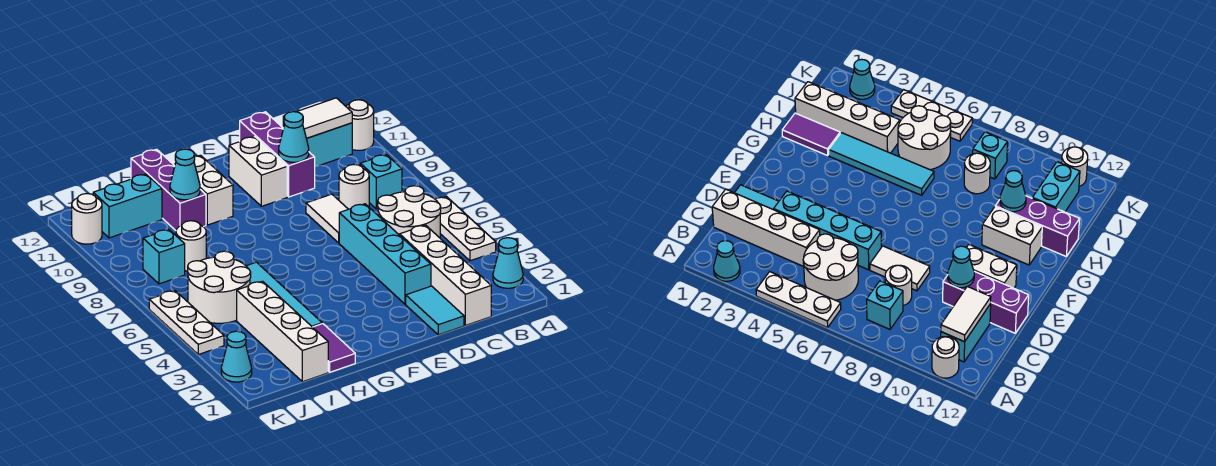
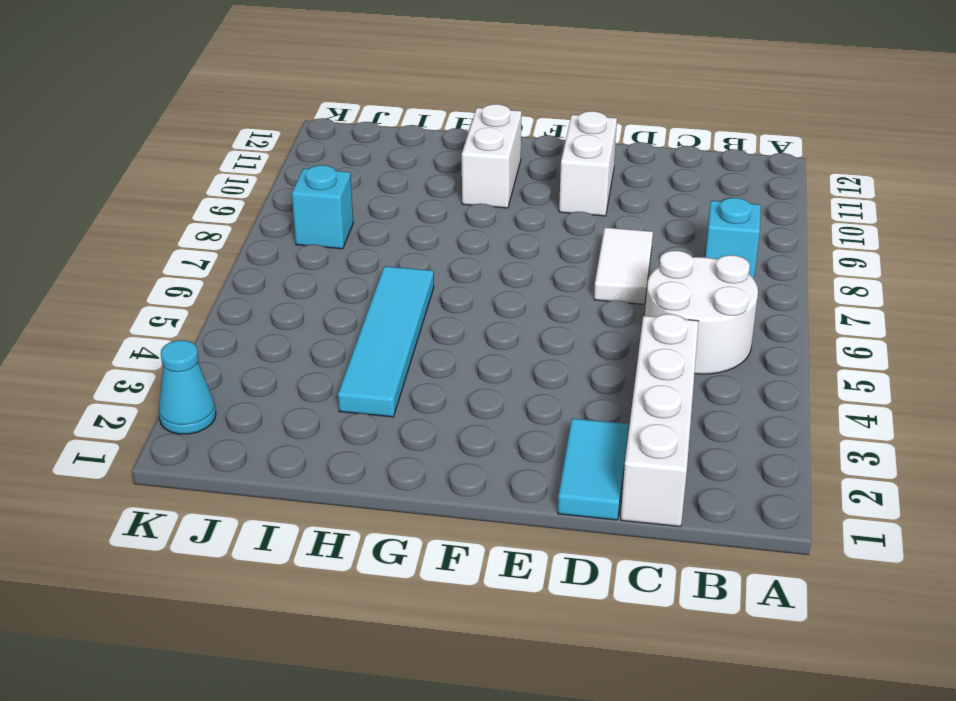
none -> cyan cone A2 level 1
none -> white plate A4:A6 level 1
none -> white round brick A11 level 1

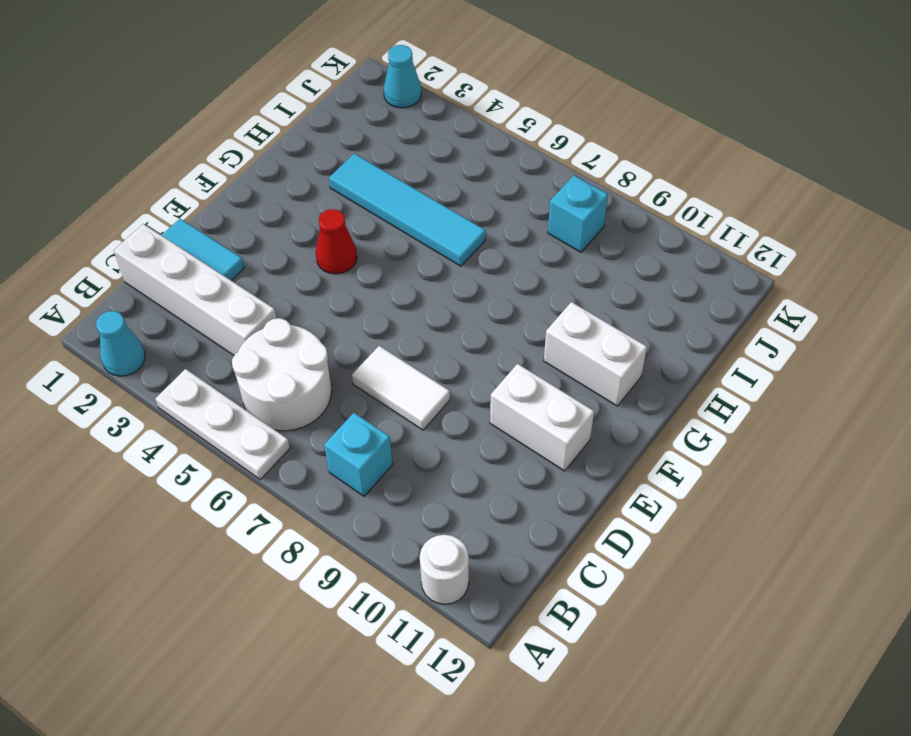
red cone F4 level 1 -> none
none -> cyan brick B11:C11 level 1
none -> white round brick C8 level 1
none -> cyan brick D3:D6 level 1

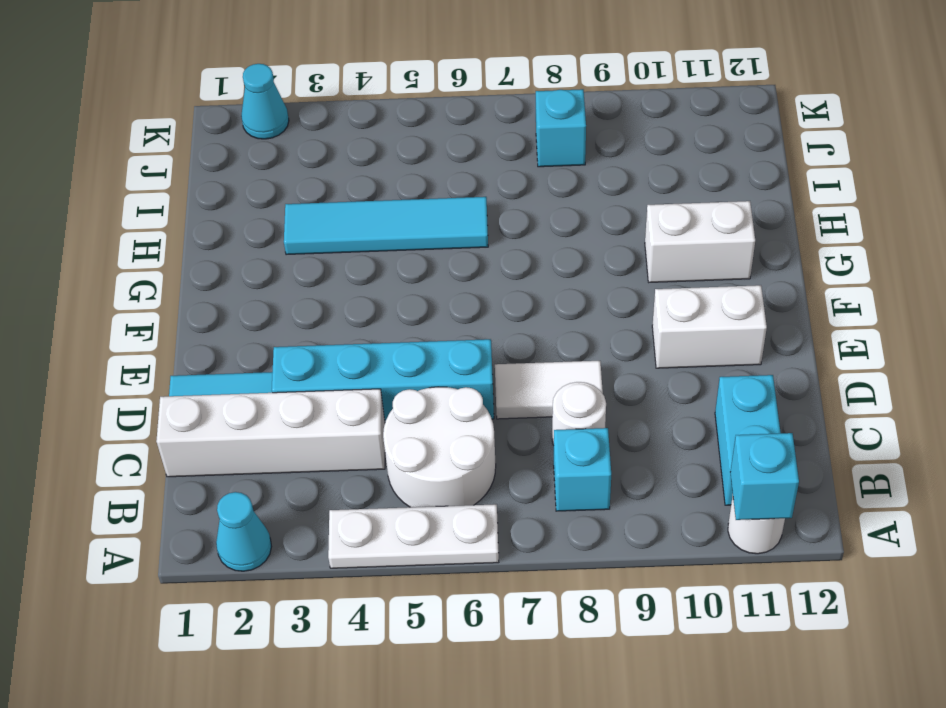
cyan brick A11 level 2 -> none
none -> purple brick D10:D12 level 1
none -> purple tile H1:H2 level 1
none -> purple brick H10:H12 level 1

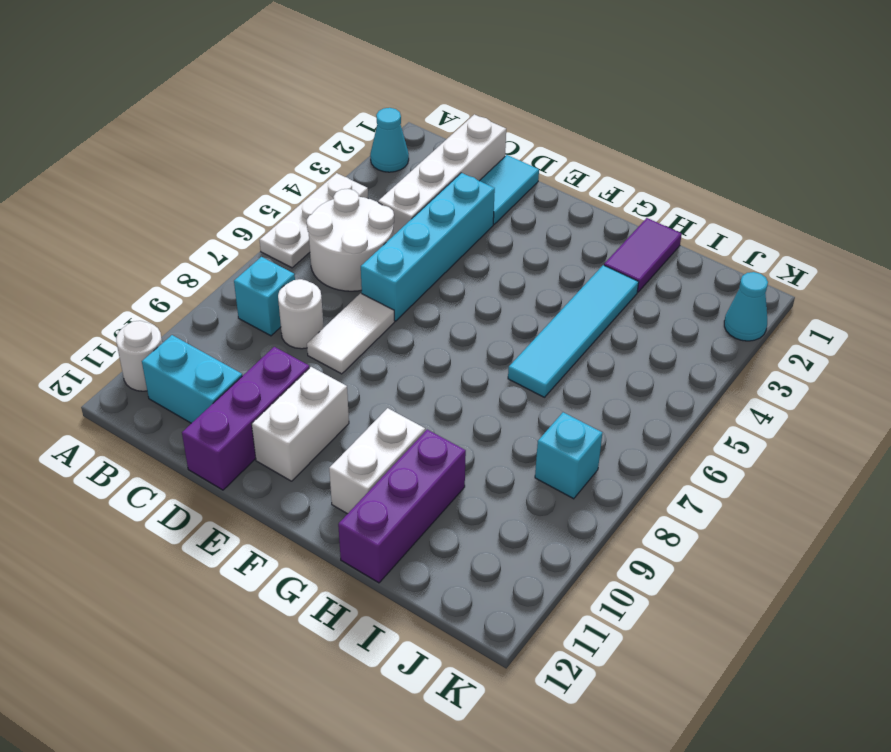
none -> white brick I1:I4 level 1
none -> white round brick I5:J6 level 1
none -> white round brick I8 level 1

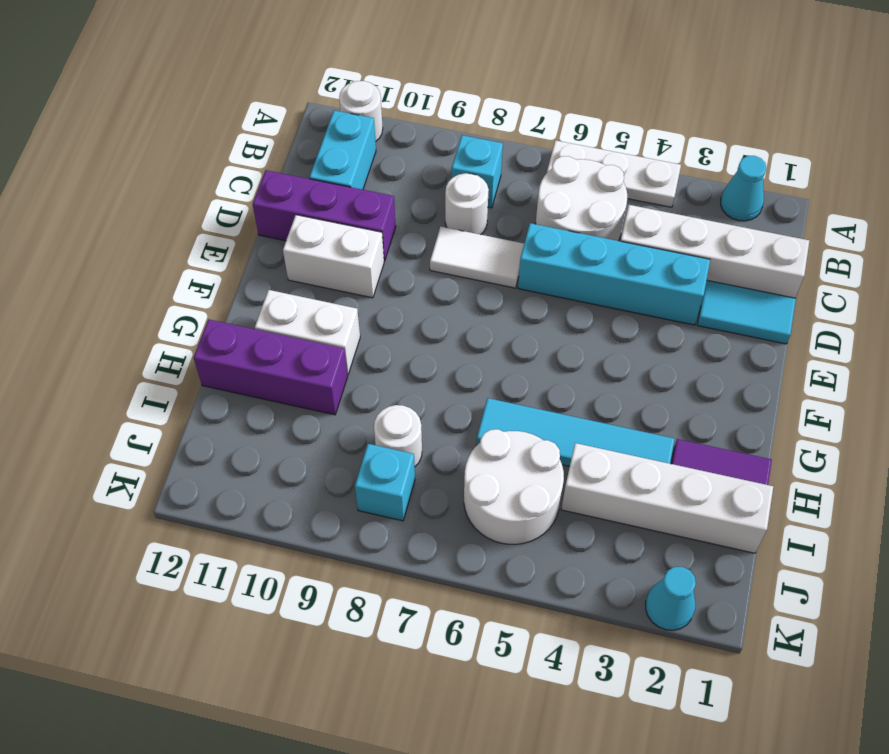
none -> cyan brick I11:J11 level 1
none -> white plate K4:K6 level 1
none -> white round brick K11 level 1

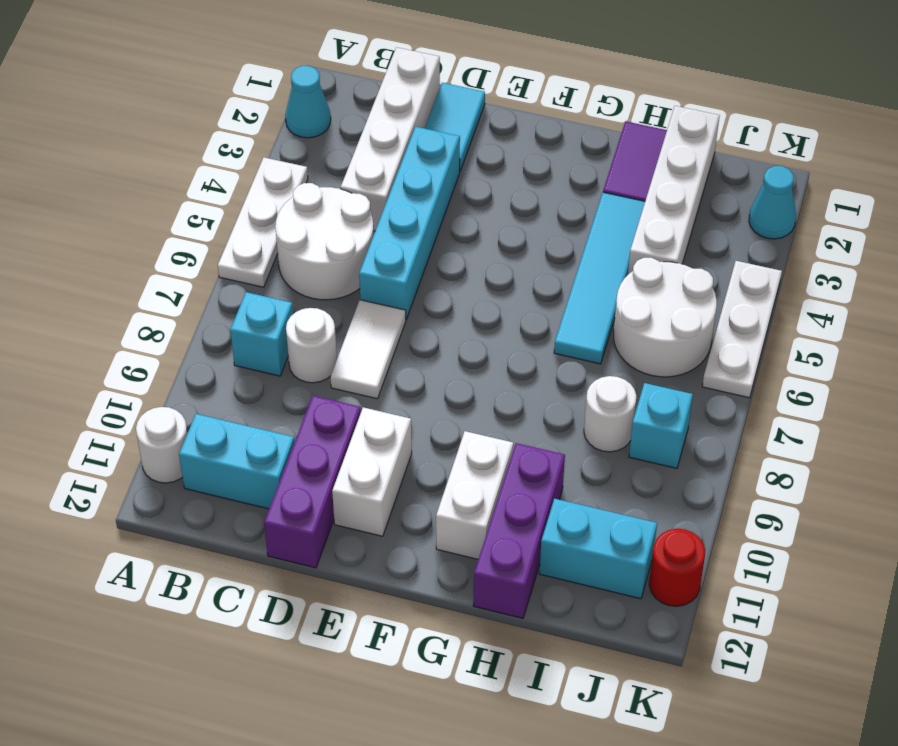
red round brick K11 level 1 -> white round brick K11 level 1
none -> white tile B11:C11 level 2
none -> cyan cone D10 level 2
none -> cyan cone H10 level 2

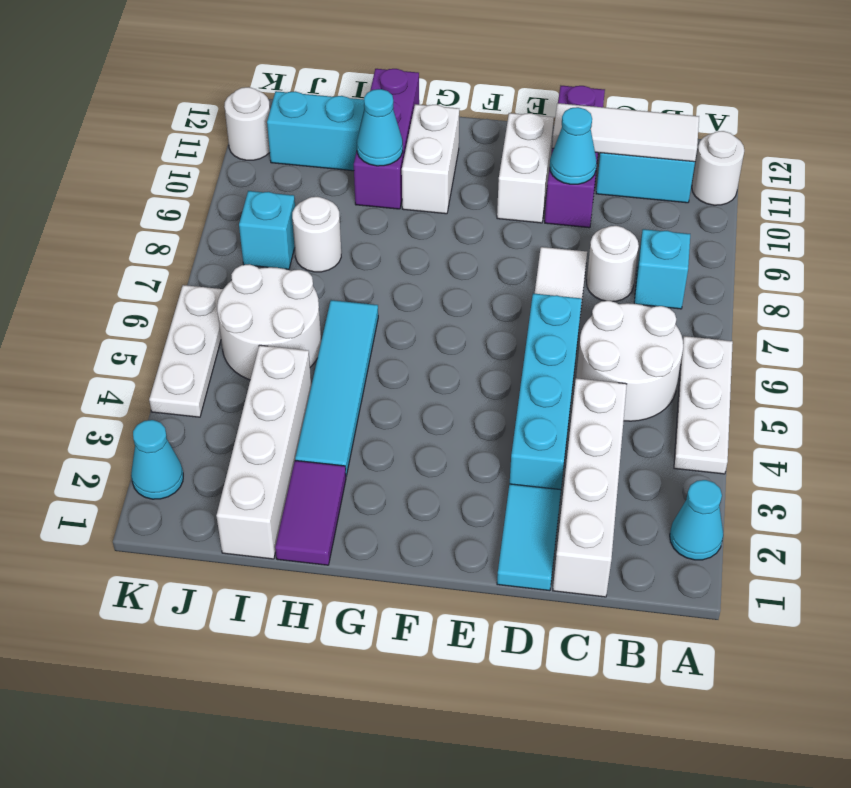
white tile B11:D11 level 2 -> white tile B11:C11 level 2

